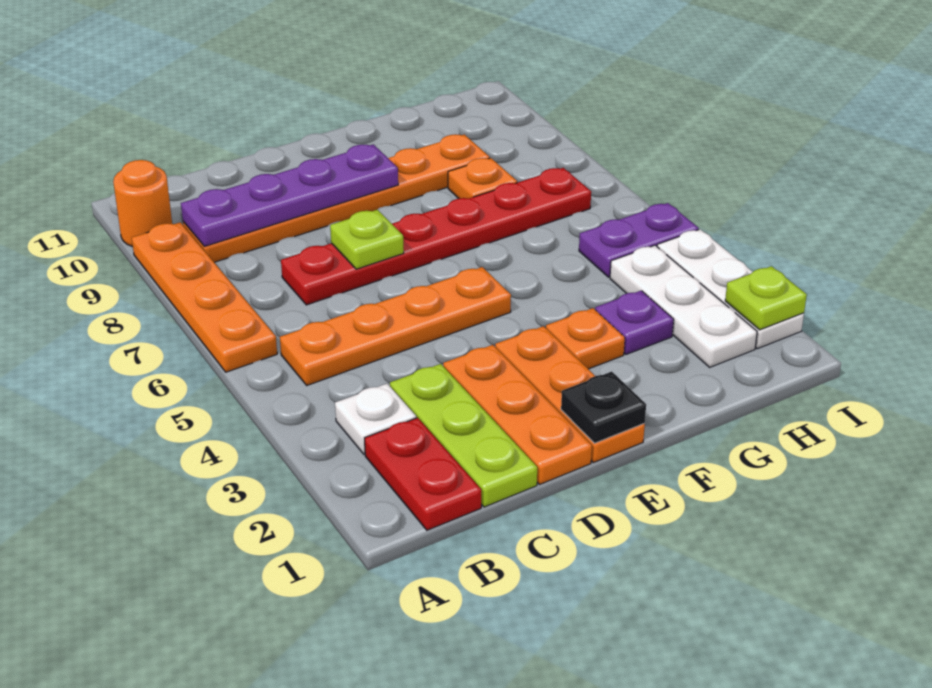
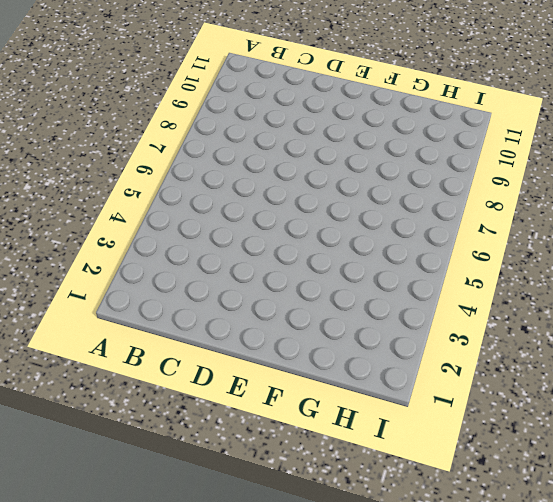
none -> orange plate A6:A9 level 1
none -> orange round brick A10 level 1
none -> red plate B1:B2 level 1

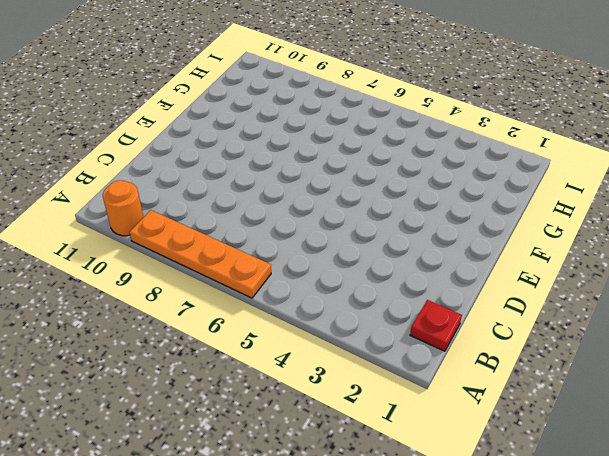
red plate B1 level 1 -> red plate B1:B2 level 1
none -> white plate B3 level 1
none -> orange plate B5:E5 level 1
none -> orange plate B9:G9 level 1

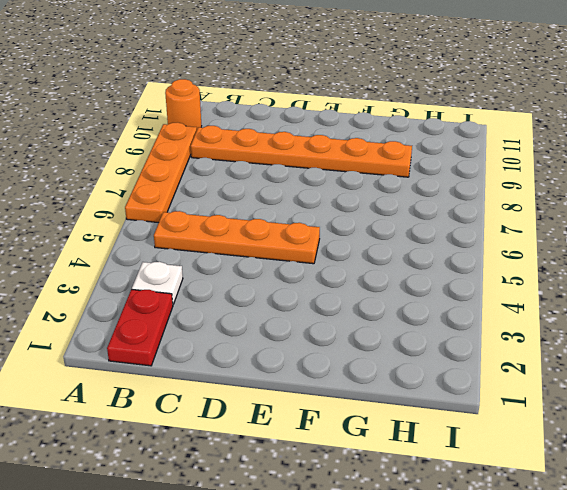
none -> lime plate C1:C3 level 1
none -> red plate C7:H7 level 1
none -> orange plate D1:D3 level 1

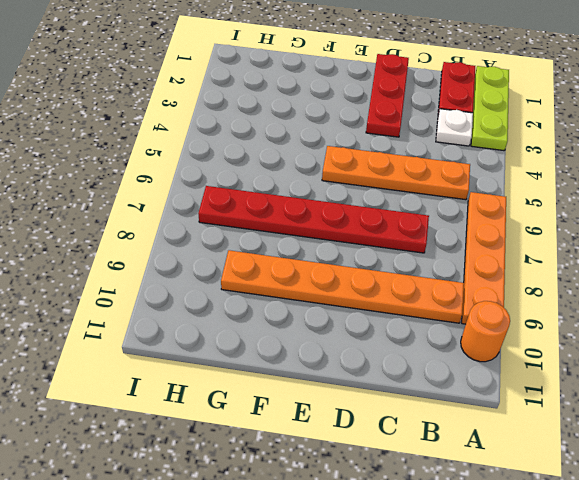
lime plate A1:A3 level 1 -> lime plate C1:C3 level 1
red plate D1:D3 level 1 -> orange plate D1:D3 level 1
none -> orange plate E1:E3 level 1
none -> orange plate F3 level 1
none -> purple plate G3 level 1

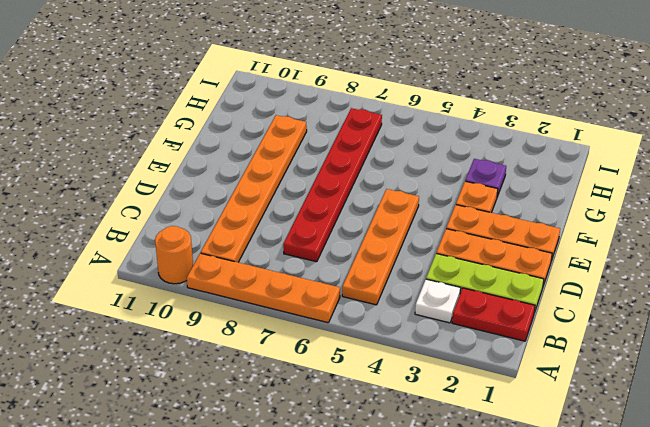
none -> orange plate G8 level 1
none -> white plate H2:H4 level 1
none -> purple plate H5:I5 level 1

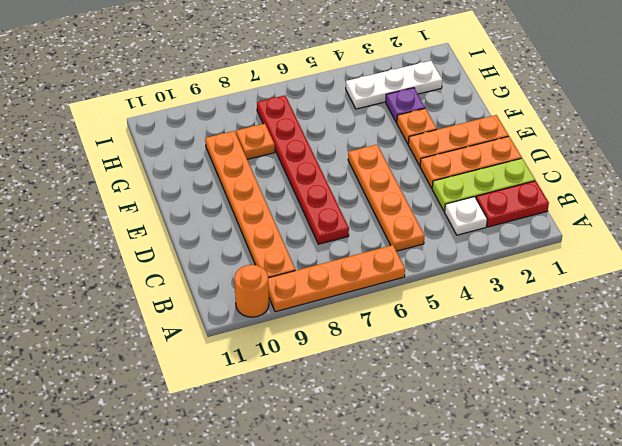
none -> purple plate H5:I5 level 1
none -> white plate I2:I4 level 1
none -> purple plate B9:E9 level 2

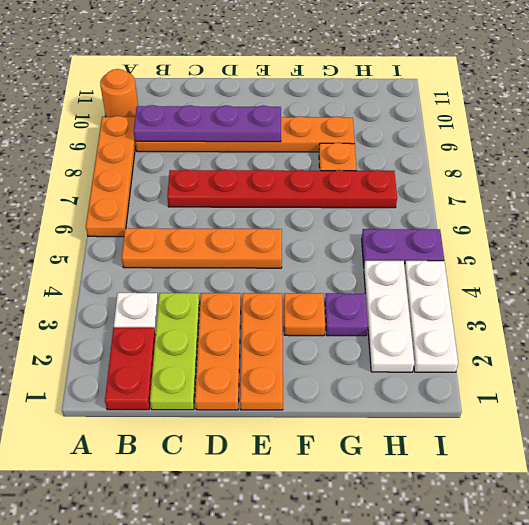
none -> lime plate D7 level 2
none -> black plate E1 level 2
none -> lime plate I2 level 2

